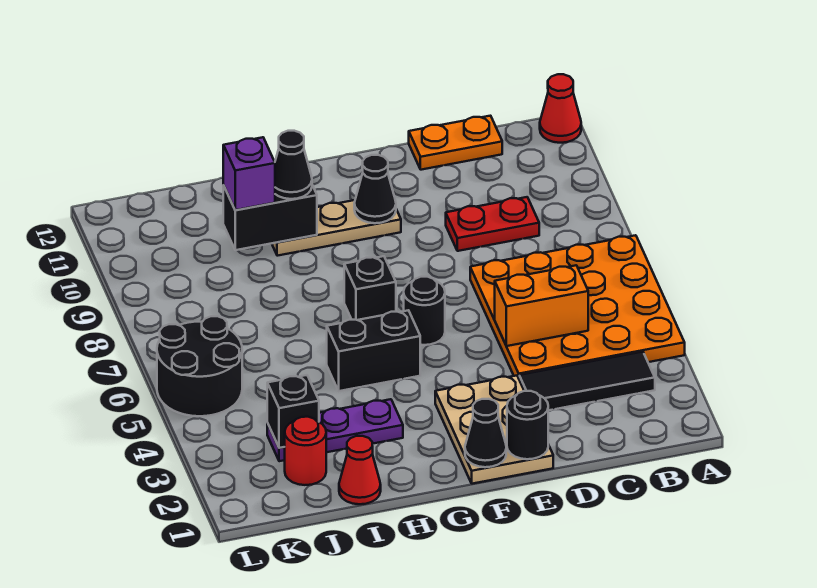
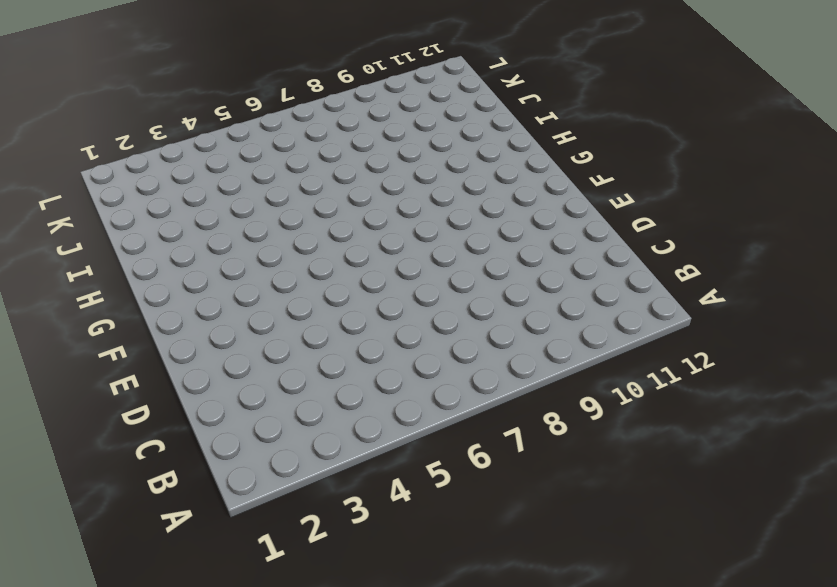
none -> orange plate A4:D7 level 1
none -> red cone A12 level 1
none -> black tile B3:D3 level 1

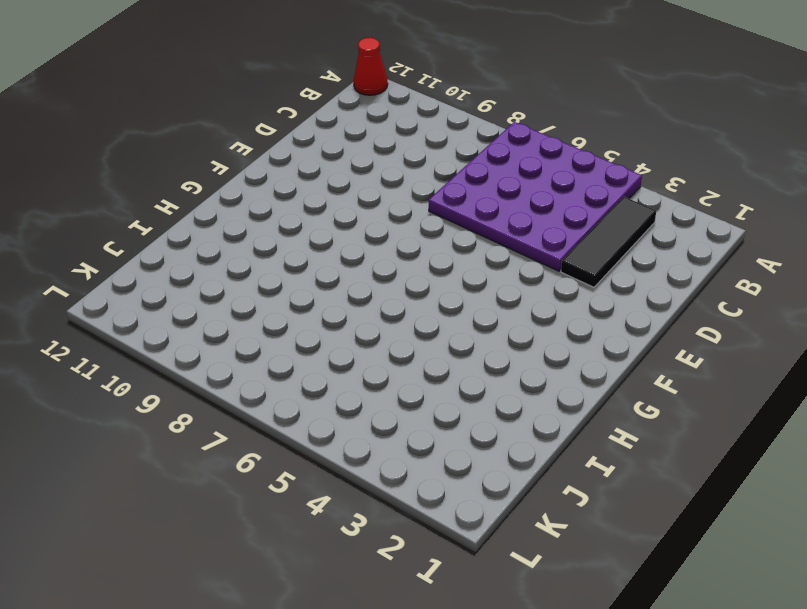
purple plate A4:D7 level 1 -> orange plate A4:D7 level 1
none -> red plate C9:D9 level 1
none -> orange plate C12:D12 level 1
none -> tan plate E1:F3 level 1

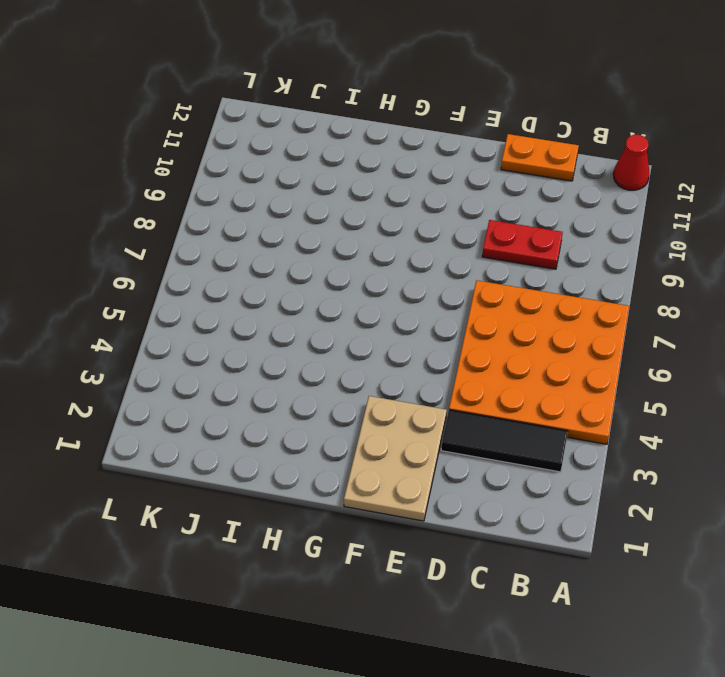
none -> black round brick F6 level 1
none -> tan plate F10:H10 level 1
none -> black brick G5:H5 level 1

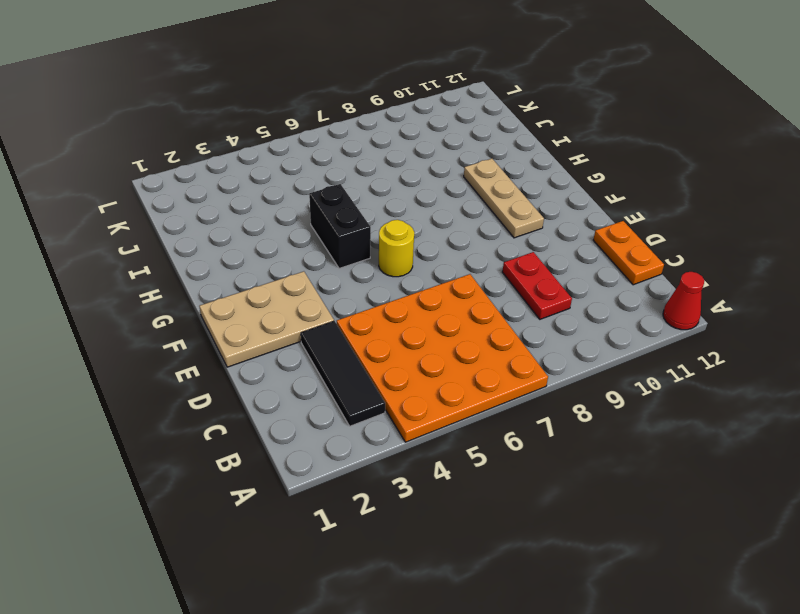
yellow round brick F6 level 1 -> black round brick F6 level 1
none -> black brick G7 level 1
none -> purple plate H3:J3 level 1
none -> red cone I1 level 1

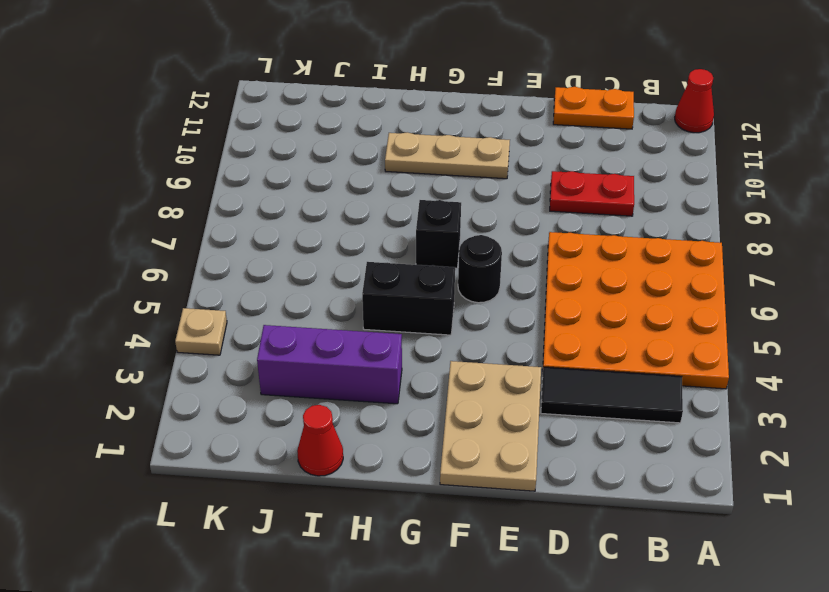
purple brick H3:J3 level 1 -> purple plate H3:J3 level 1
tan plate L4 level 1 -> none
none -> red round brick J2 level 1
none -> black round brick K5:L6 level 1
none -> orange brick C5:D5 level 2

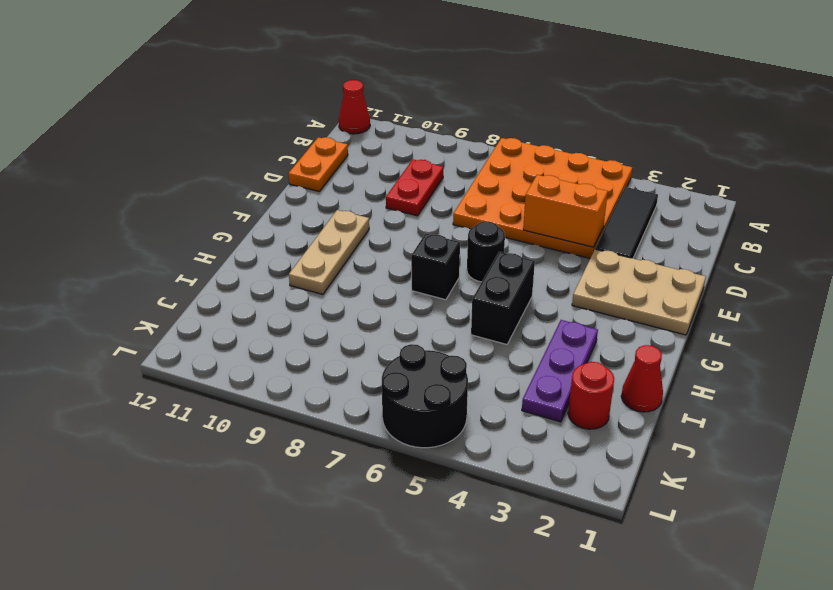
orange brick D4:D5 level 2 -> orange brick C5:D5 level 2
none -> black round brick E1 level 2
none -> black cone F1 level 2
none -> black cone F10 level 2

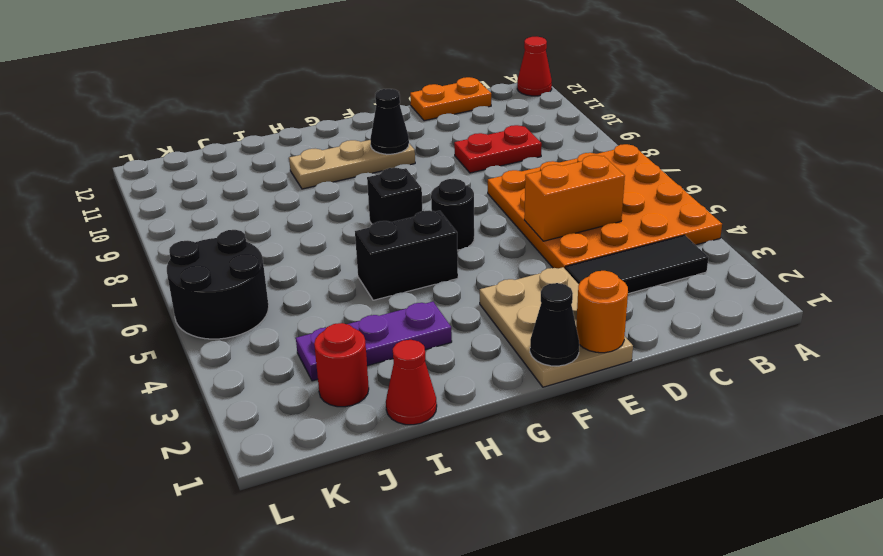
orange round brick E1 level 2 -> black round brick E1 level 2
none -> black brick H10:I10 level 2
none -> black brick J3 level 2
none -> black cone H10 level 3

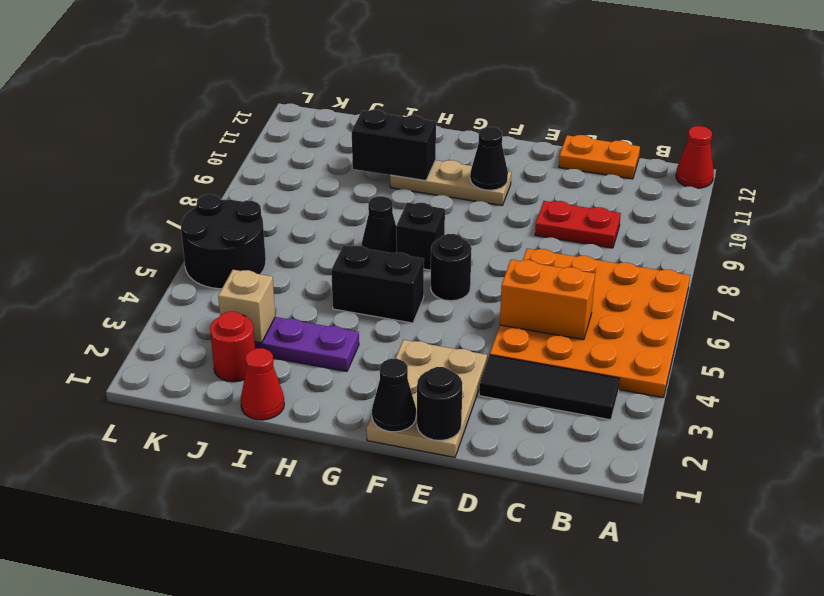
black cone H7 level 1 -> black cone H10 level 3
tan brick J3 level 2 -> black brick J3 level 2
none -> purple brick I10 level 3

